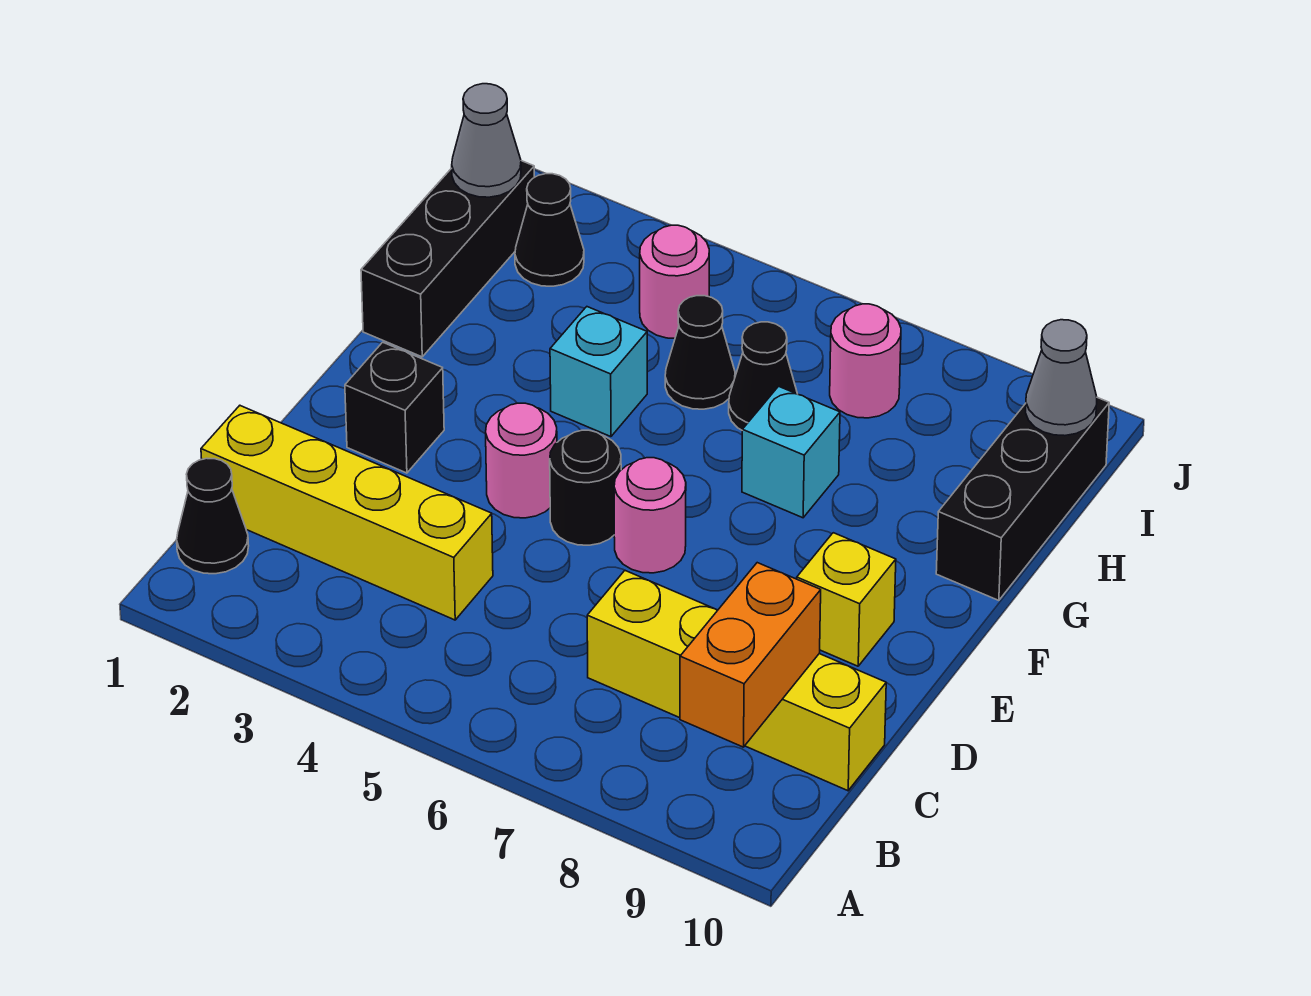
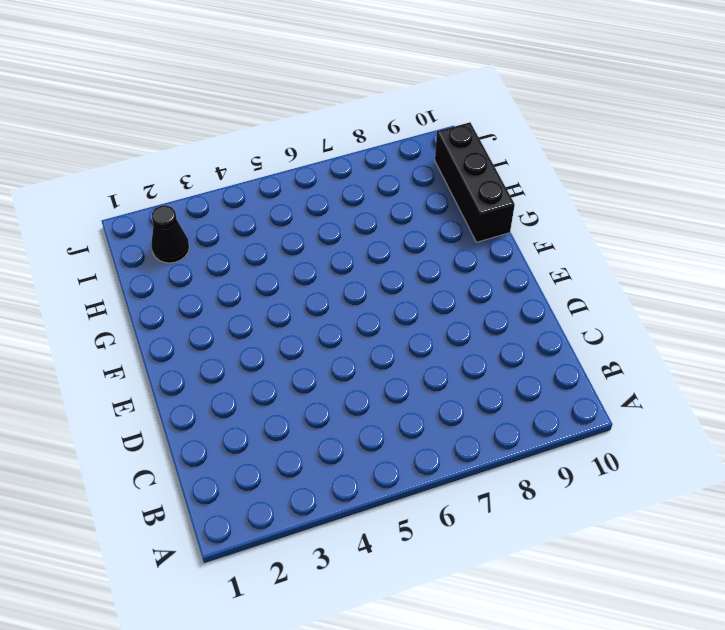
none -> black cone B1 level 1
none -> yellow brick C1:C4 level 1
none -> yellow brick C7:C10 level 1

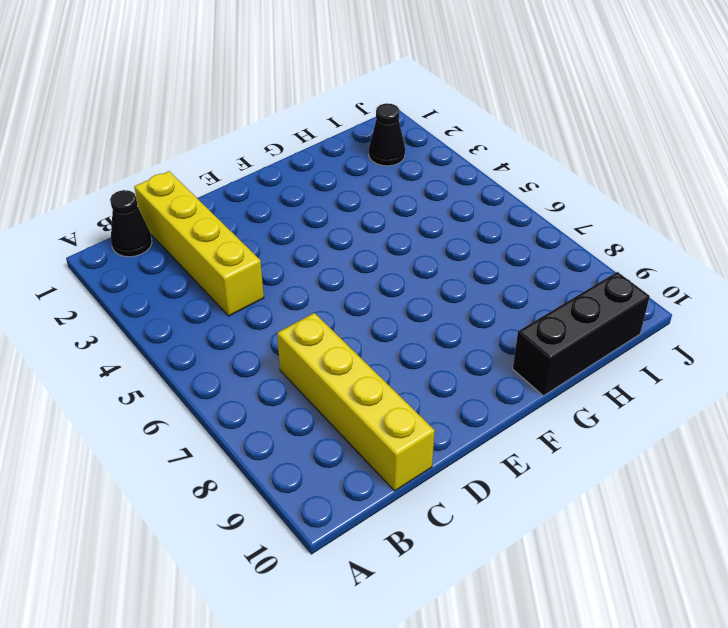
none -> black brick E2 level 1
none -> pink round brick E4 level 1
none -> black round brick E5 level 1

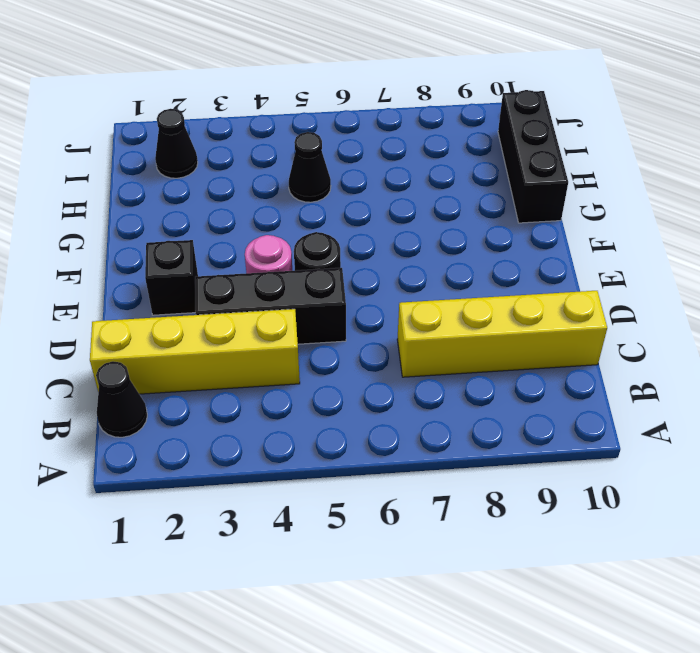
black brick D3:D5 level 1 -> black brick G1:I1 level 1
none -> pink round brick E6 level 1
none -> yellow brick E9 level 1
none -> cyan brick G4 level 1

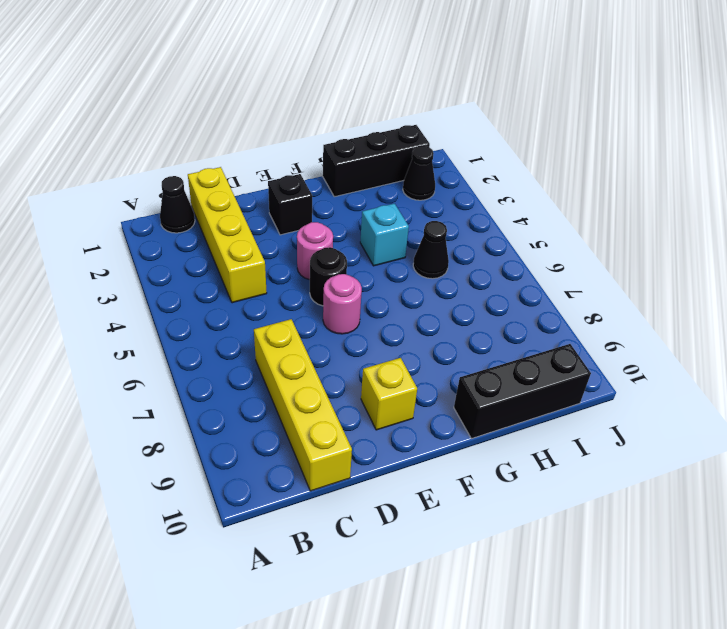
none -> cyan brick G7 level 1
none -> black cone H6 level 1
none -> pink round brick I4 level 1

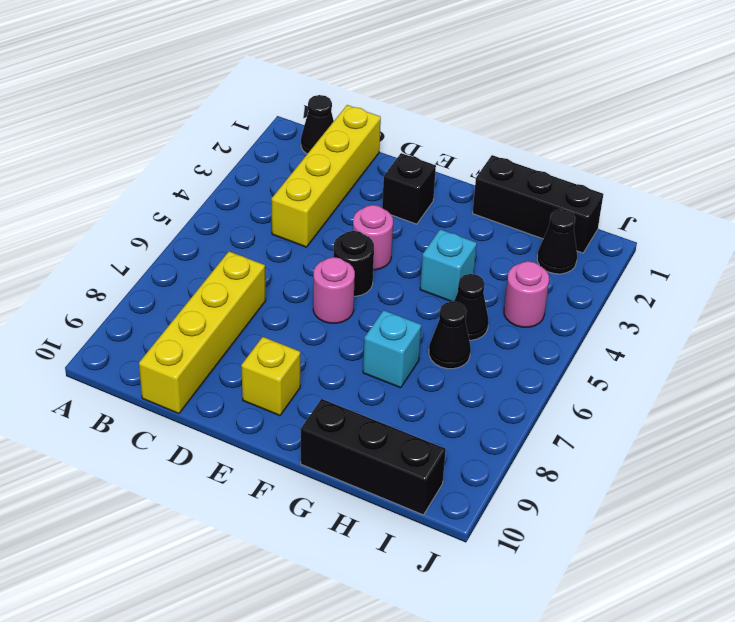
none -> pink round brick I7 level 1
none -> orange brick B9:C9 level 2
none -> grey cone I1 level 2

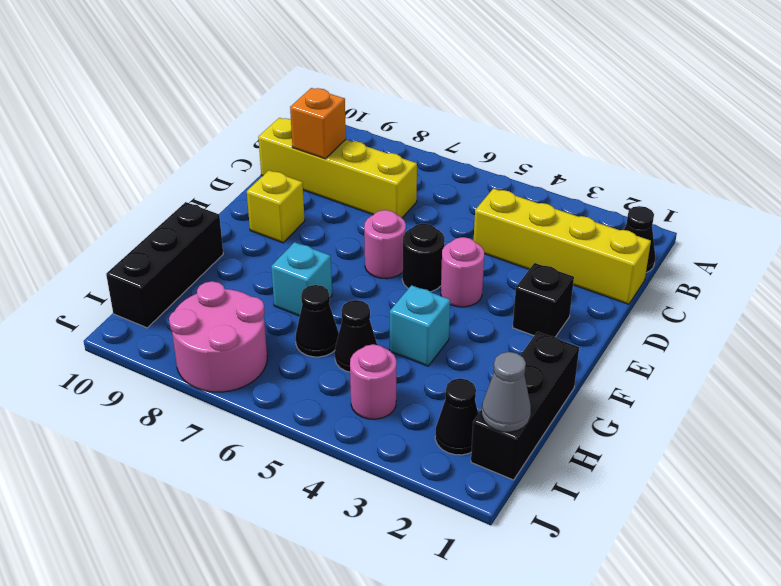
orange brick C9 level 2 -> orange brick B9:C9 level 2
pink round brick I7:J8 level 1 -> pink round brick I7 level 1
none -> grey cone I10 level 2

